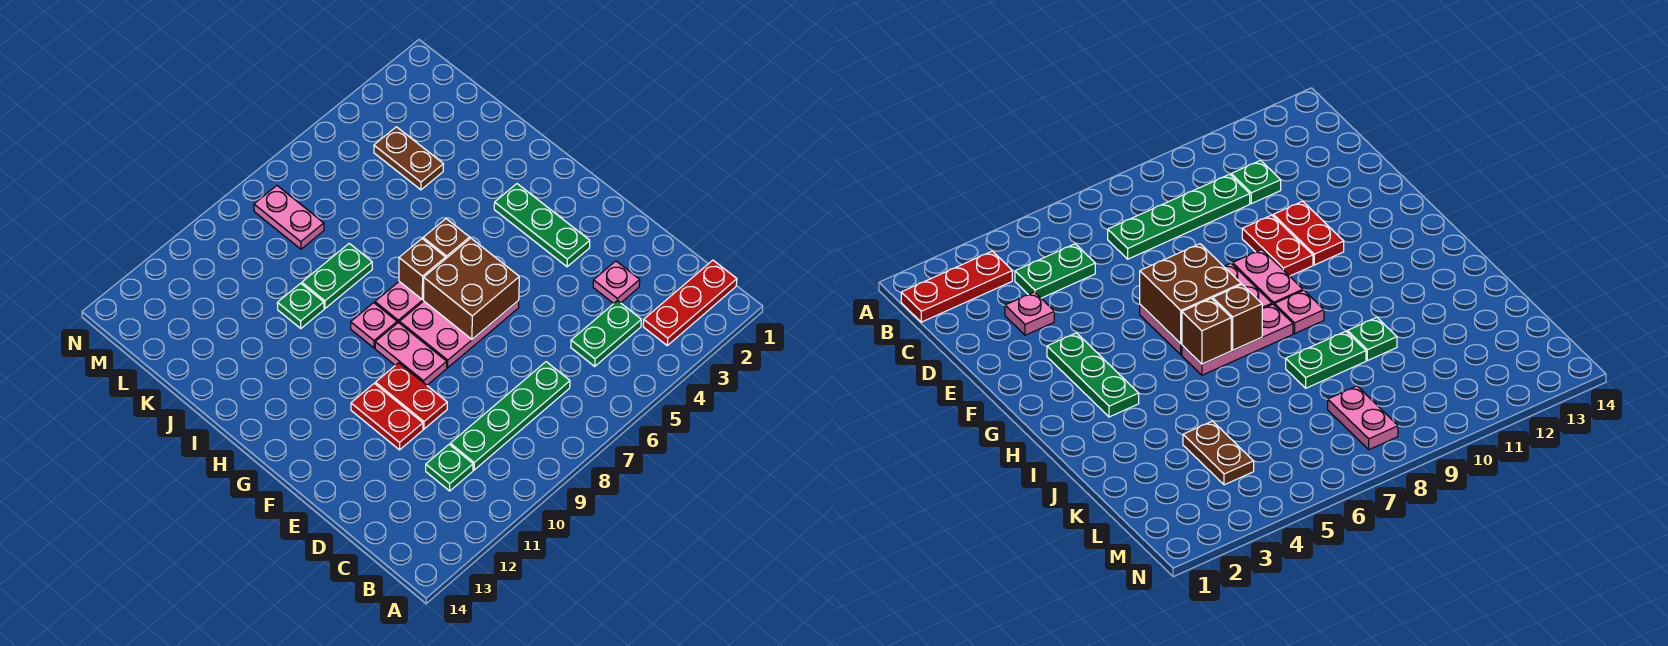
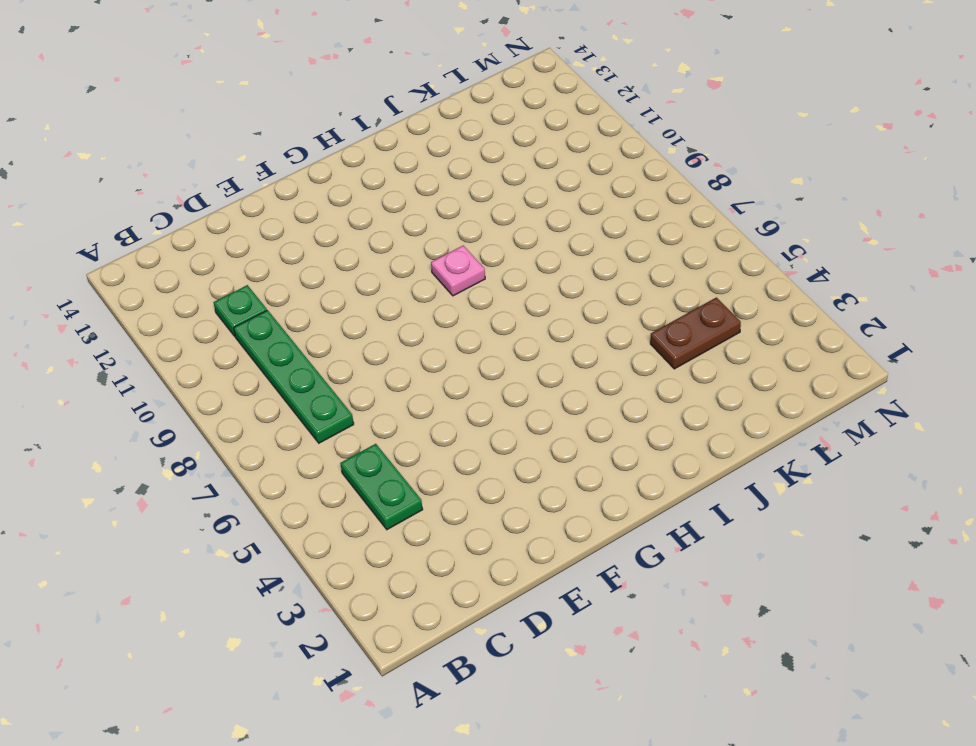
none -> red plate B1:B3 level 1
none -> pink plate D3 level 1
none -> red plate E10:F10 level 1

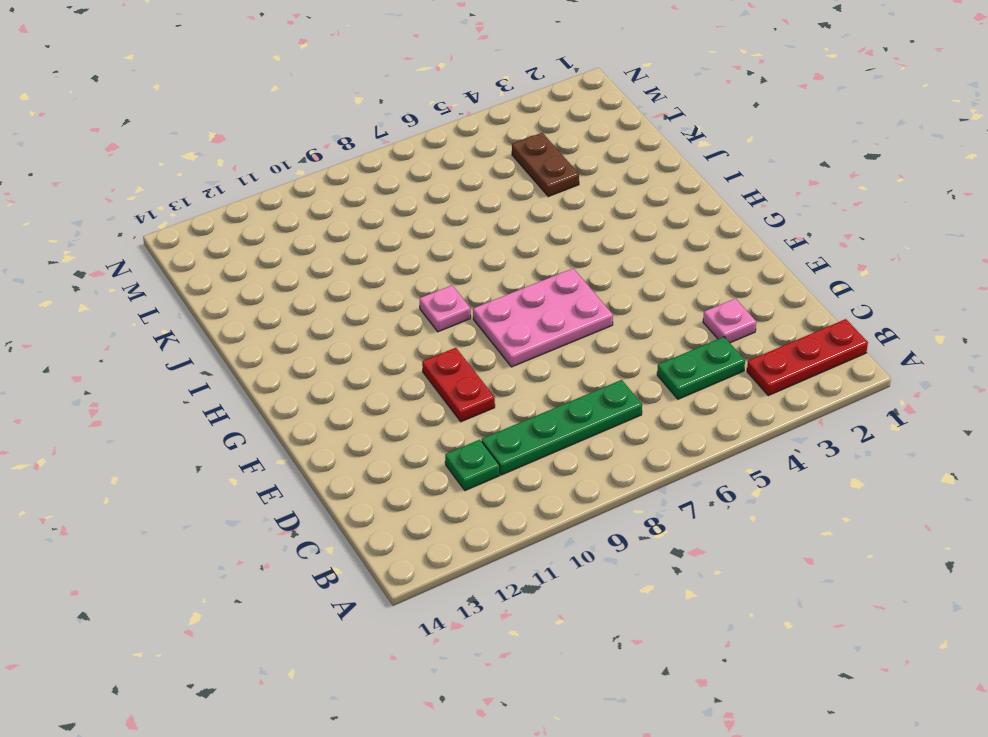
none -> red plate E11:F11 level 1
none -> green plate F3:H3 level 1
none -> pink plate F9:G9 level 1

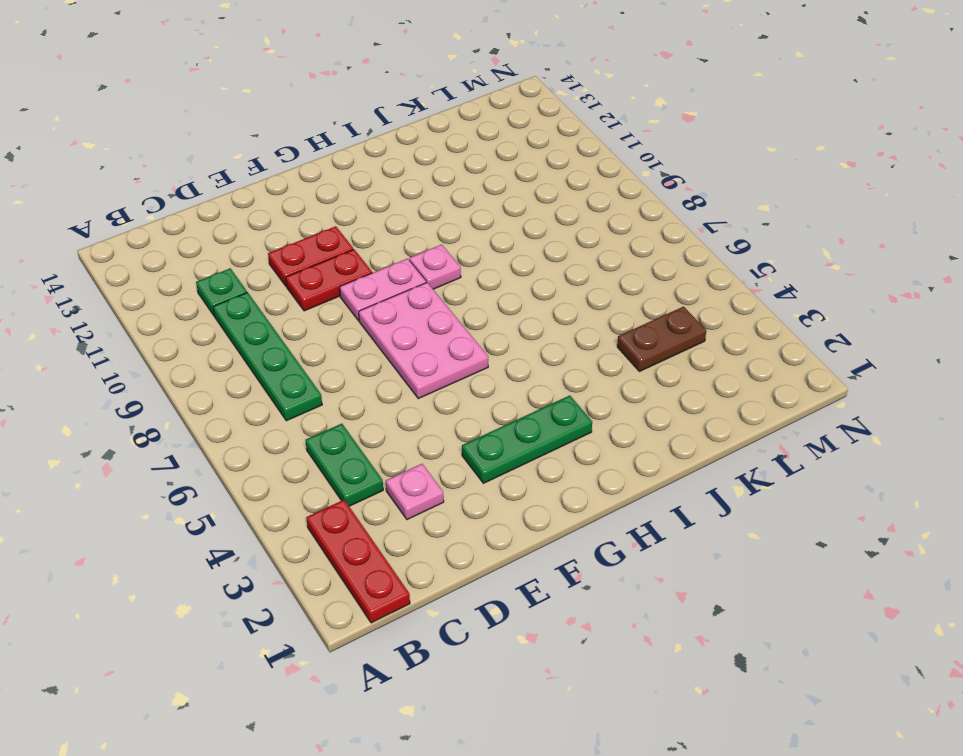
none -> pink plate H6:H8 level 1
none -> green plate J8:J9 level 1
none -> green plate J10 level 1

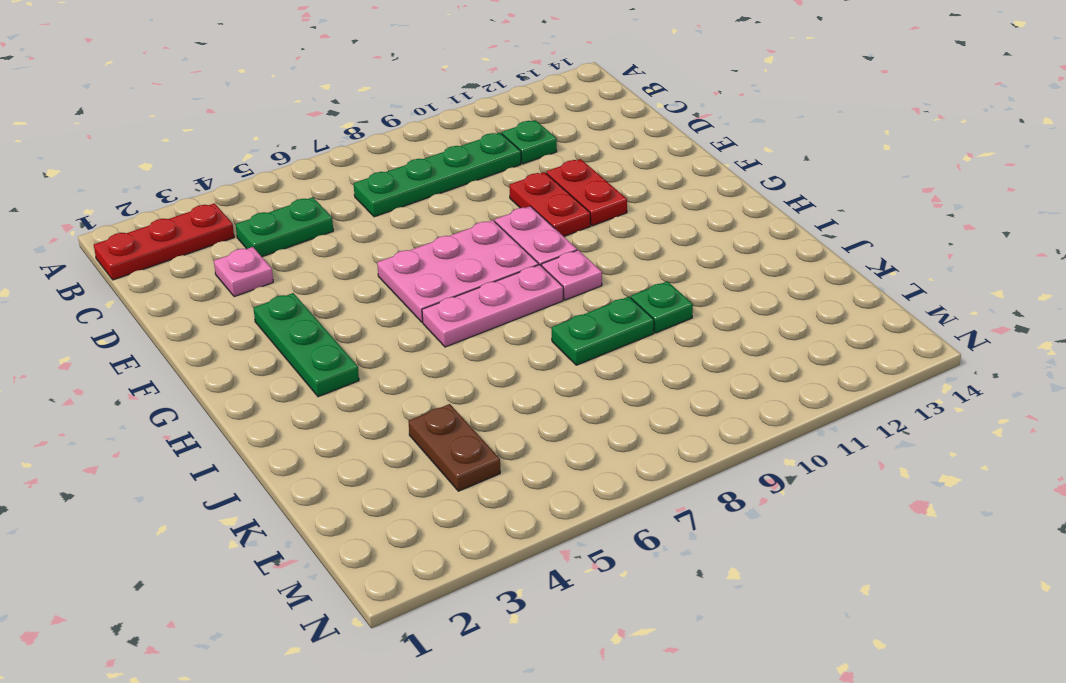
none -> pink plate L8:M8 level 1
none -> brown brick F6:G7 level 2
none -> brown brick H6 level 2

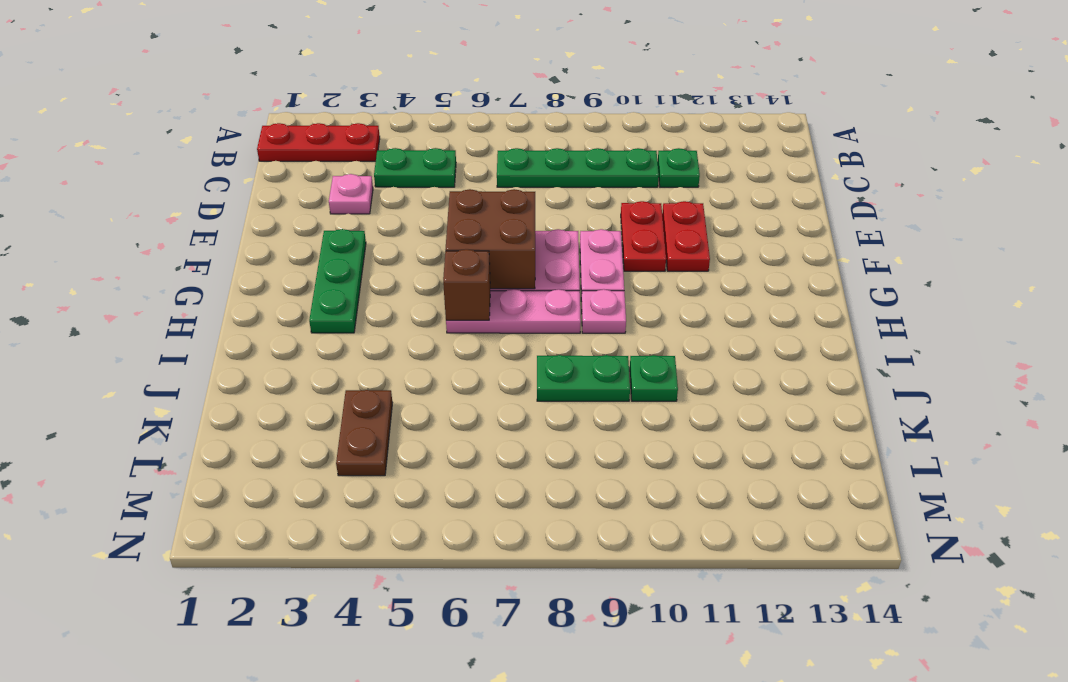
none -> pink plate L8:M8 level 1
none -> brown brick H7 level 2

